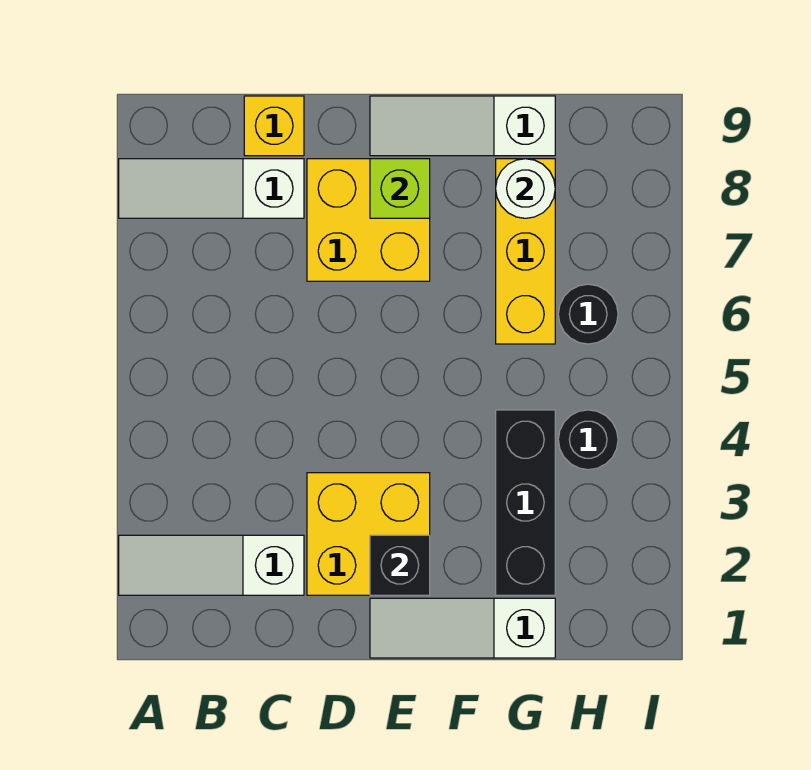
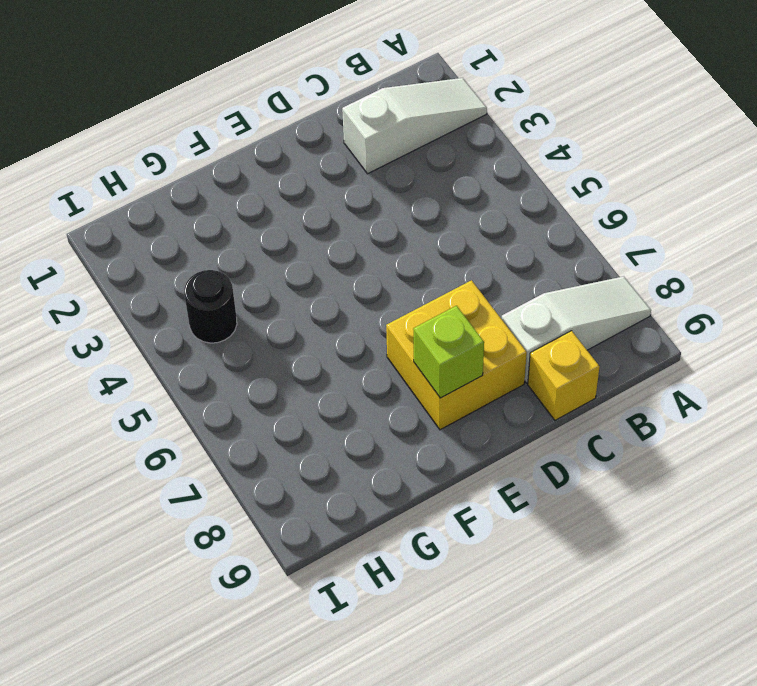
none -> yellow brick D2:E3 level 1
none -> white slope E1:G1 level 1 top G
none -> white slope E9:G9 level 1 top G

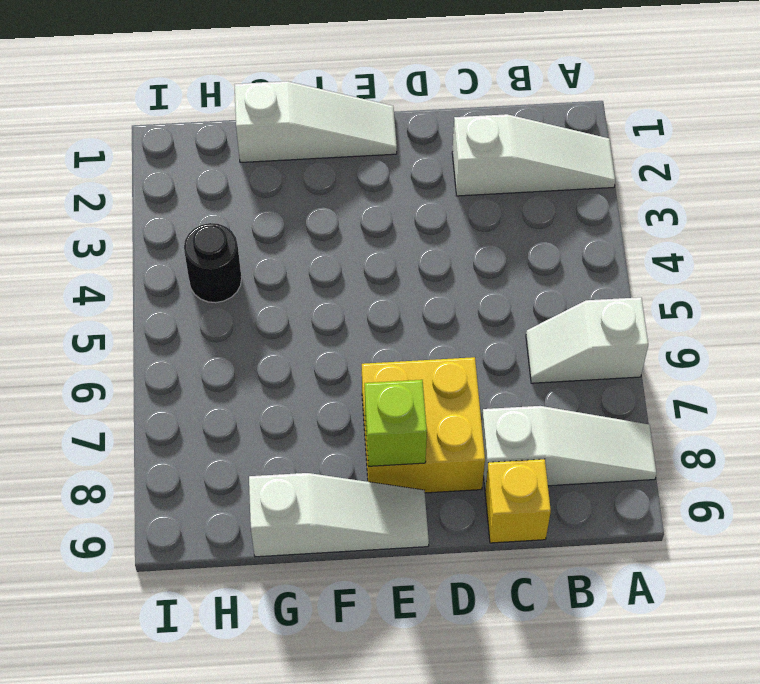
white slope A6:B6 level 1 top A -> none
none -> yellow brick D2:E3 level 1
none -> black brick G2:G4 level 1
none -> yellow brick G6:G8 level 1

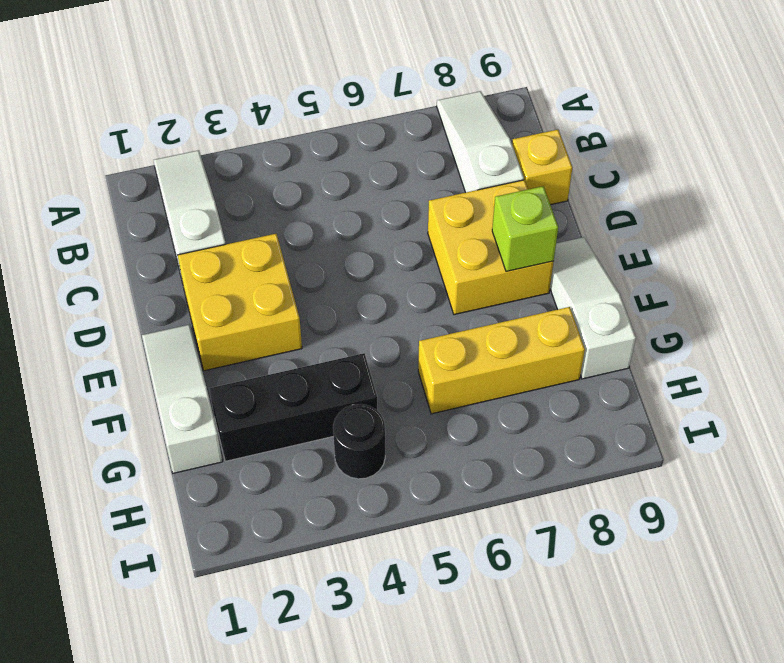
none -> black round brick H6 level 1
none -> black brick E2 level 2
none -> white round brick G8 level 2

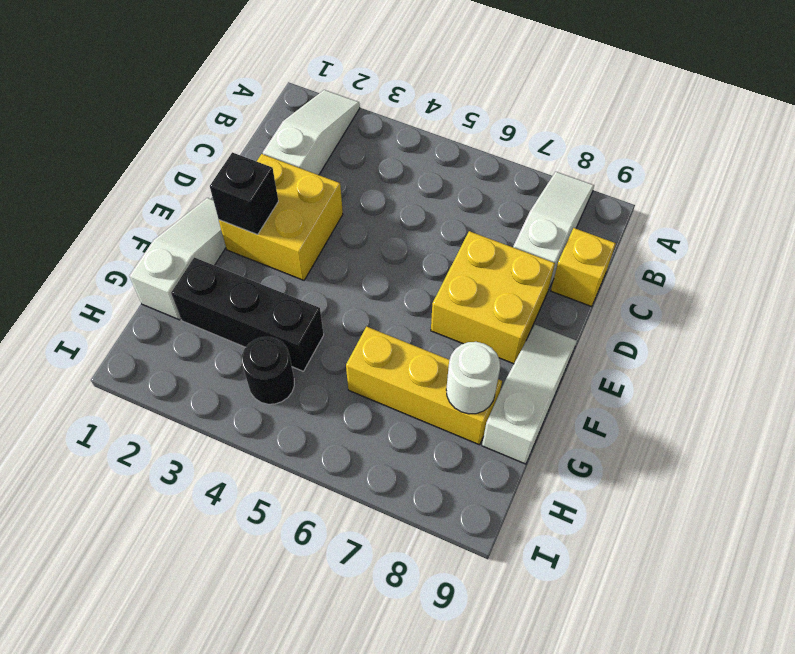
none -> black round brick H6 level 1
none -> lime brick E8 level 2

